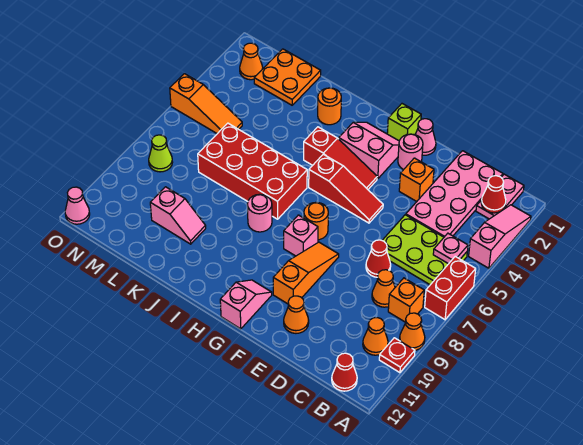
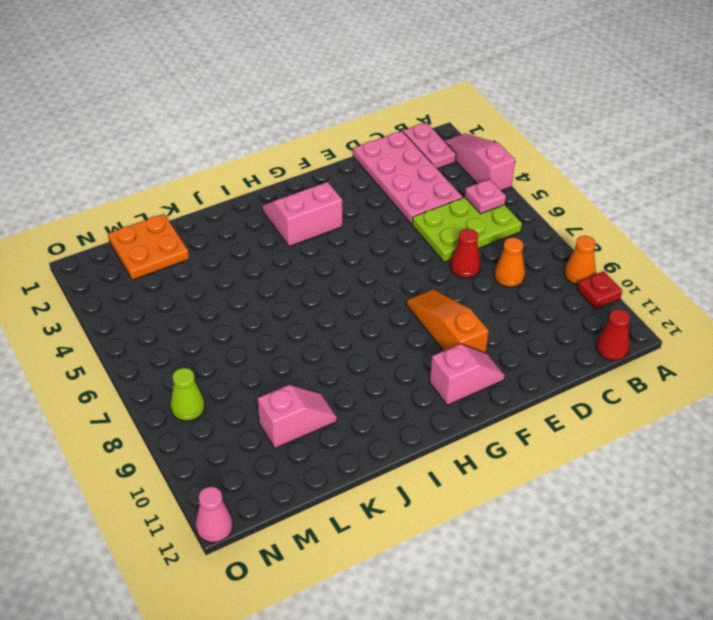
pink slope F11:G11 level 1 top G -> pink slope G11:G12 level 1 top 12
none -> red brick A6:A7 level 1
none -> orange brick B8 level 1
none -> orange cone B10 level 1
none -> orange brick E3 level 1

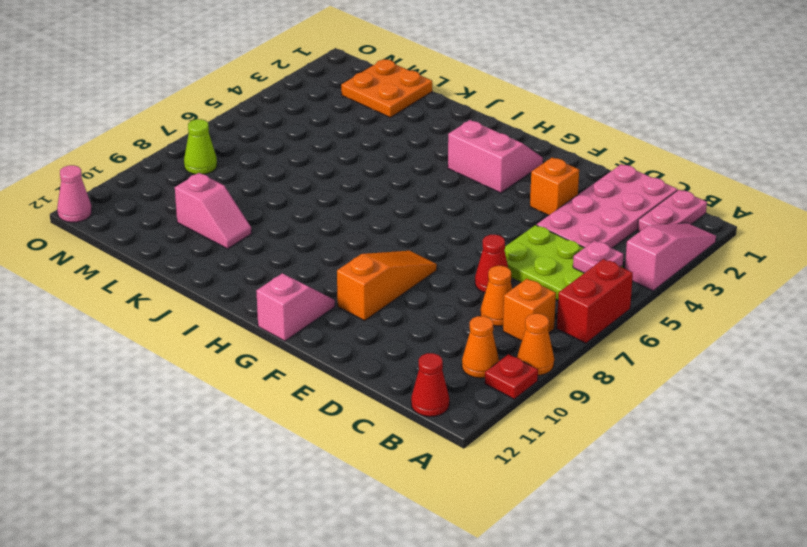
none -> orange cone E11 level 1
none -> pink cone F1 level 1
none -> pink round brick F2 level 1
none -> red slope F5:H5 level 1 top H

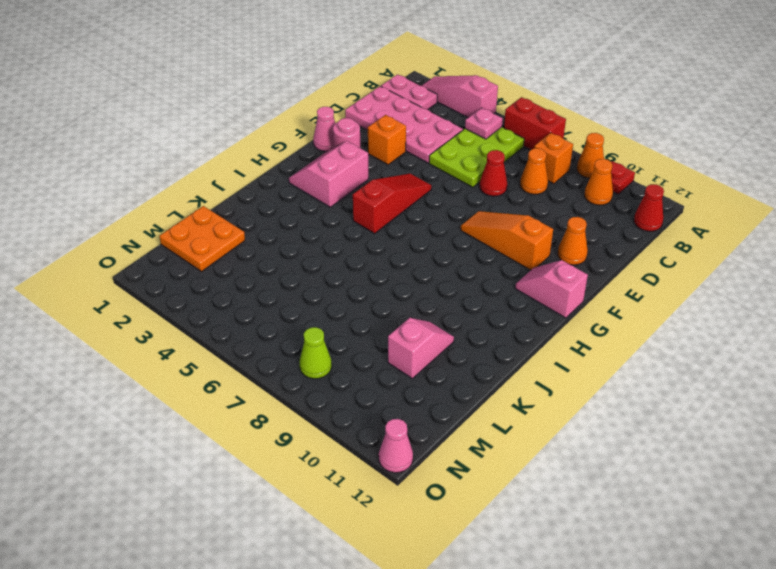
none -> lime brick G1 level 1
none -> red slope G4:I4 level 1 top I
none -> orange round brick G7 level 1
none -> pink brick G8 level 1

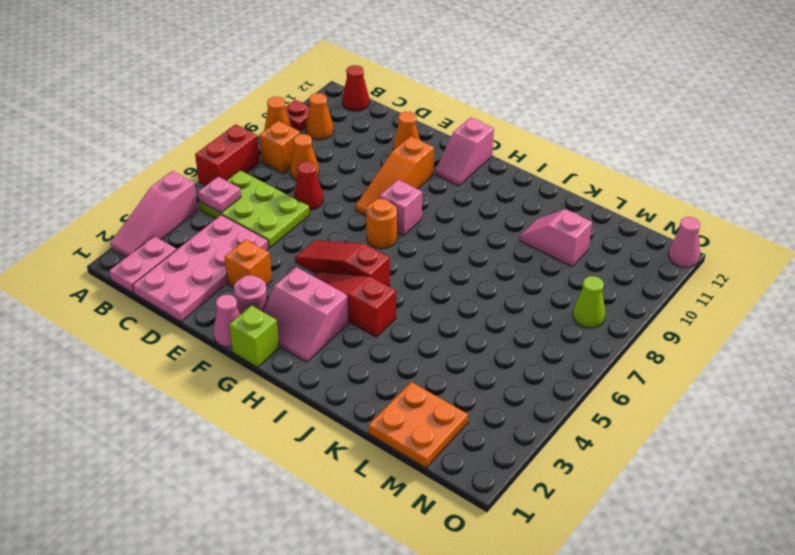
none -> red brick I6:L7 level 1
none -> pink round brick I8 level 1
none -> orange round brick J2 level 1
none -> orange slope M5:O5 level 1 top O

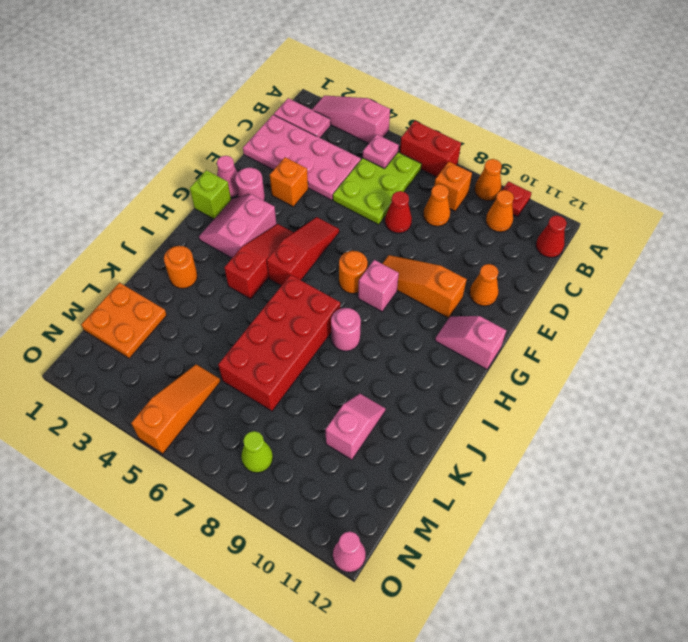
none -> orange cone N2 level 1
none -> red cone B2 level 2

